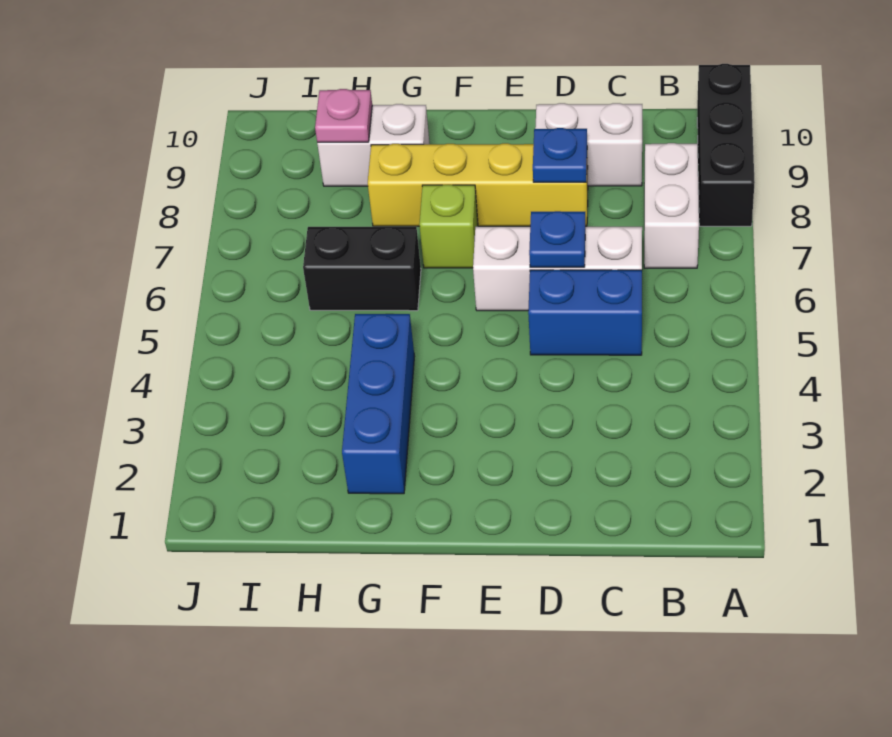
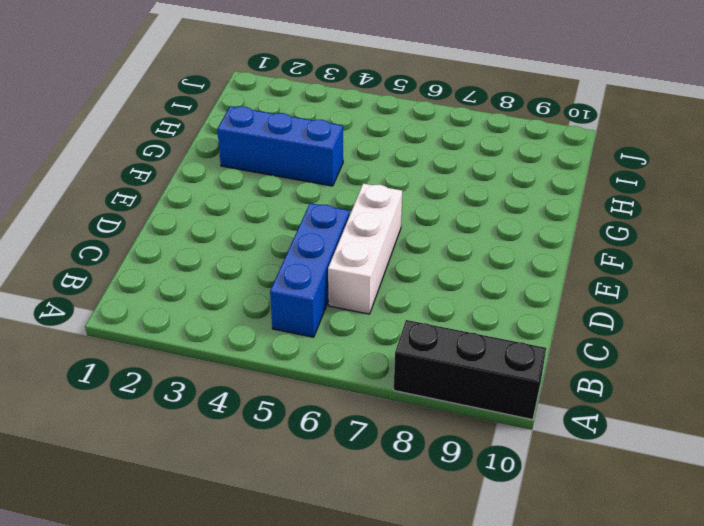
blue brick B5:D5 level 1 -> blue brick C5:D5 level 1
none -> white brick B7:B8 level 1
none -> white brick C9:D9 level 1
none -> yellow brick D8:G8 level 1

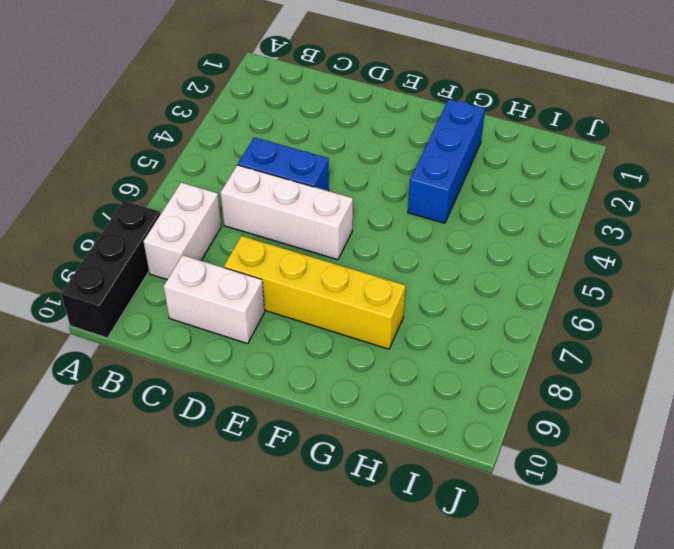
none -> lime brick F7 level 1
none -> black brick G6:H6 level 1
none -> white brick G9:H9 level 1

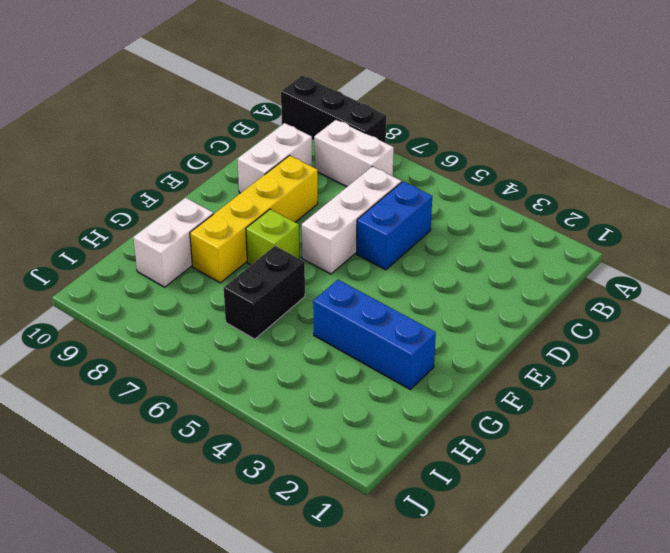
none -> blue plate D6 level 2
none -> blue plate D8 level 2
none -> pink plate H9 level 2

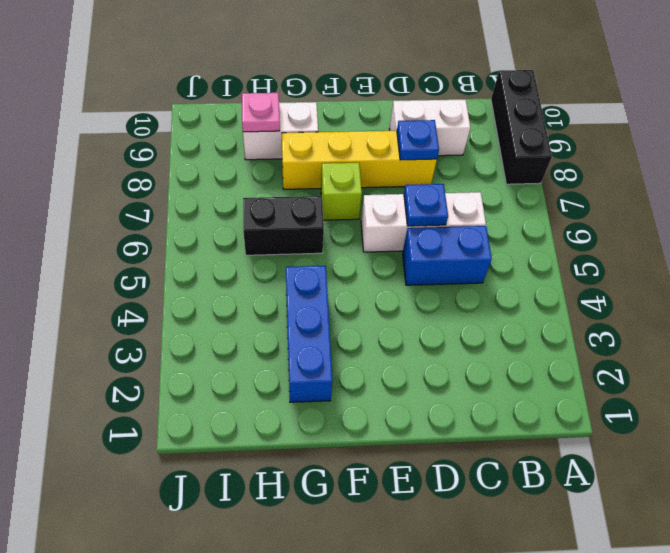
none -> white brick B7:B8 level 1

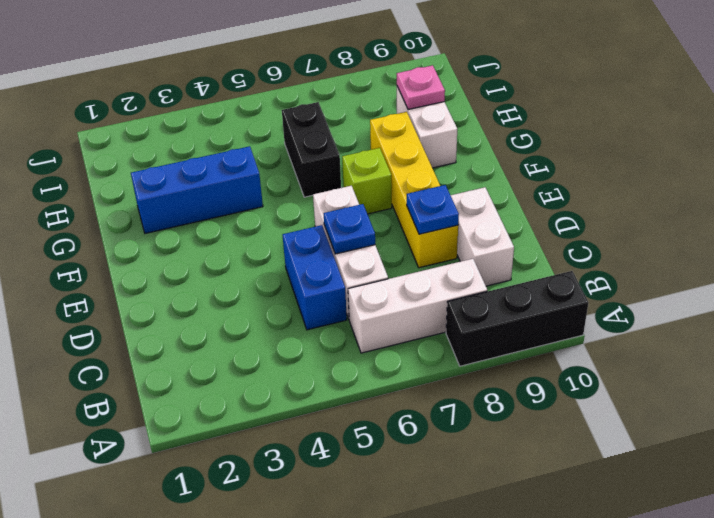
white brick B6:B8 level 1 -> white brick B7:B8 level 1

